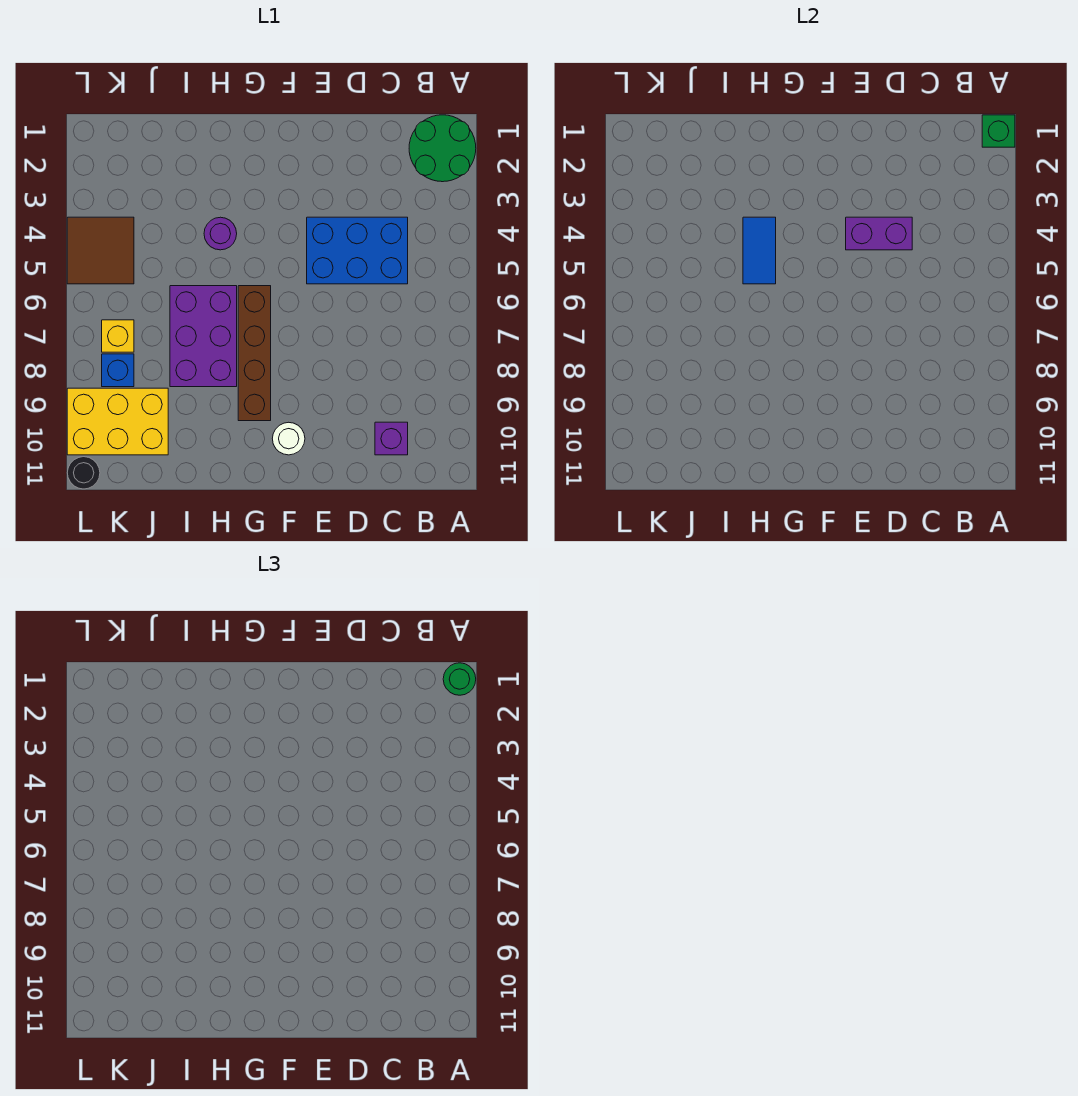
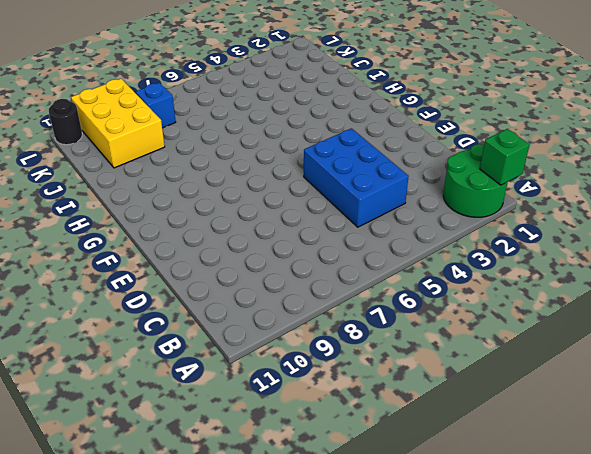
none -> purple brick C10 level 1
none -> white round brick F10 level 1
none -> brown brick G6:G9 level 1

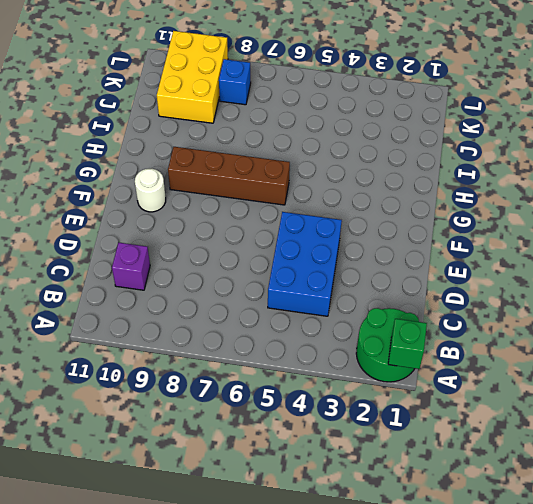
none -> purple round brick H4 level 1
none -> purple brick H6:I8 level 1
none -> brown tile K4:L5 level 1

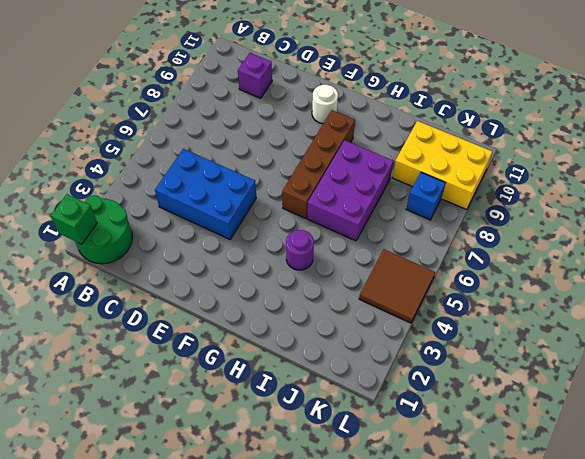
none -> yellow brick K7 level 1
none -> black round brick L11 level 1
none -> purple brick D4:E4 level 2

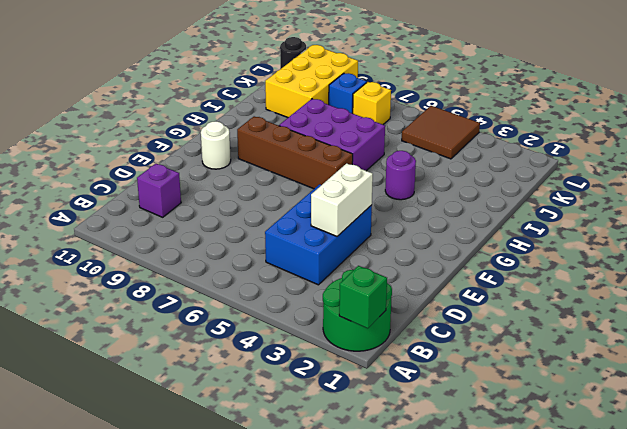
white brick D4:E4 level 2 -> purple brick D4:E4 level 2
none -> blue tile H4:H5 level 2
none -> green round brick A1 level 3

